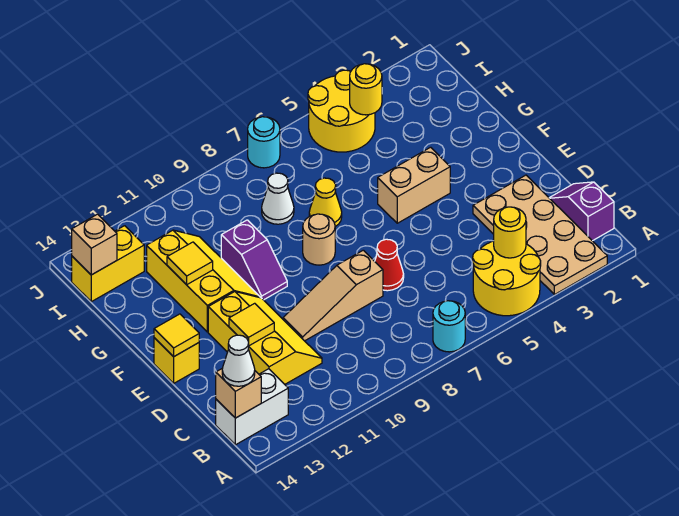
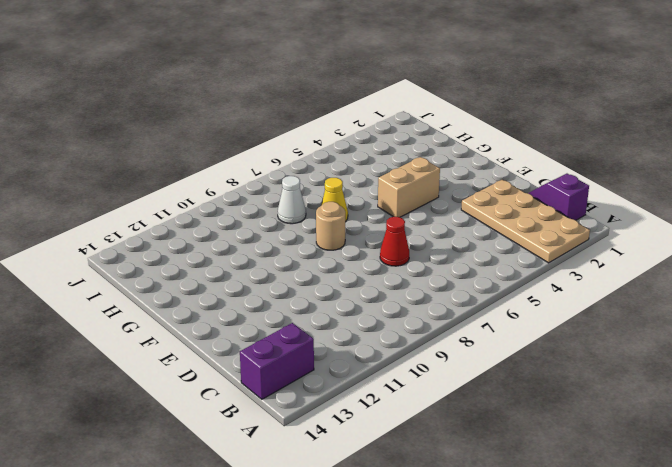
purple brick B13:B14 level 1 -> white brick B13:B14 level 1
none -> yellow round brick A4:B5 level 1
none -> cyan round brick A7 level 1
none -> yellow slope C11:E12 level 1 top 12

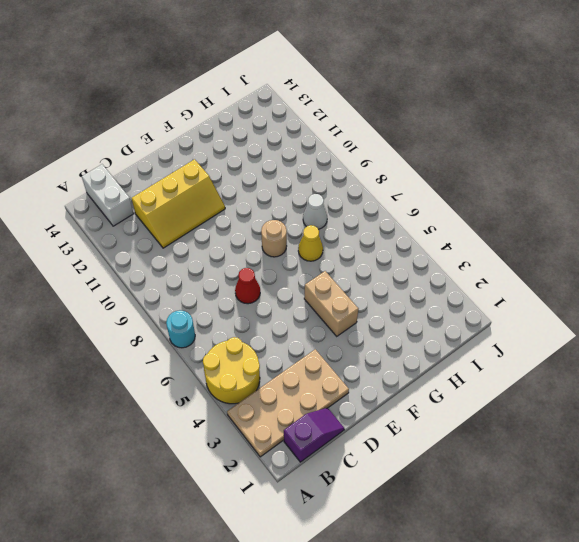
none -> tan slope D8:D10 level 1 top 8
none -> yellow brick E14 level 1
none -> purple slope F10:G10 level 1 top G

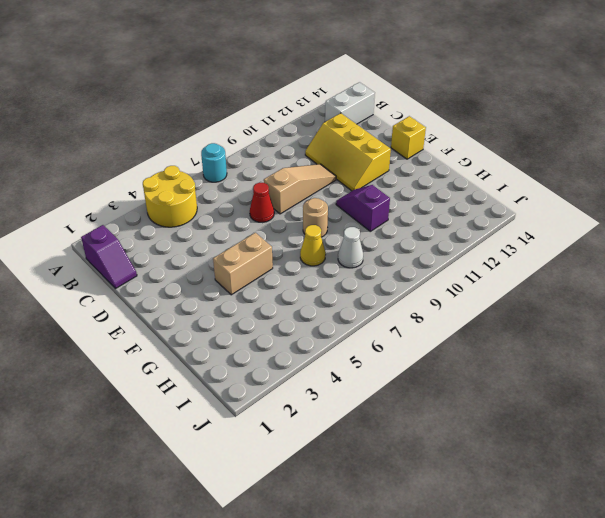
none -> tan plate A2:D3 level 1
none -> yellow slope F11:H12 level 1 top 12
none -> yellow round brick I4:J5 level 1

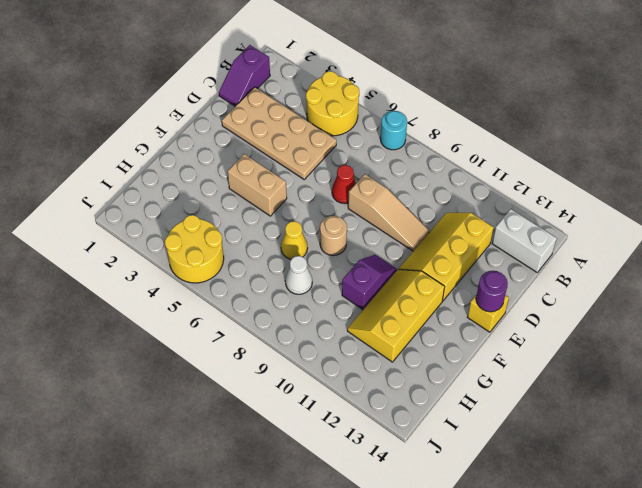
tan plate C2:D5 level 1 -> tan plate A2:D3 level 1
purple round brick E14 level 2 -> yellow tile E14 level 2
none -> yellow brick I13:I14 level 1
none -> cyan round brick J7 level 1
none -> yellow round brick B4 level 2

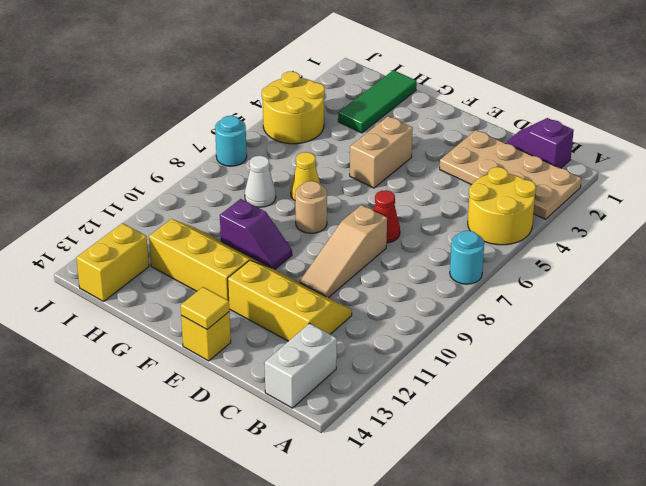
green tile H1:H3 level 1 -> none
none -> yellow round brick B4 level 2
none -> tan brick B14 level 2
none -> yellow tile D12 level 2

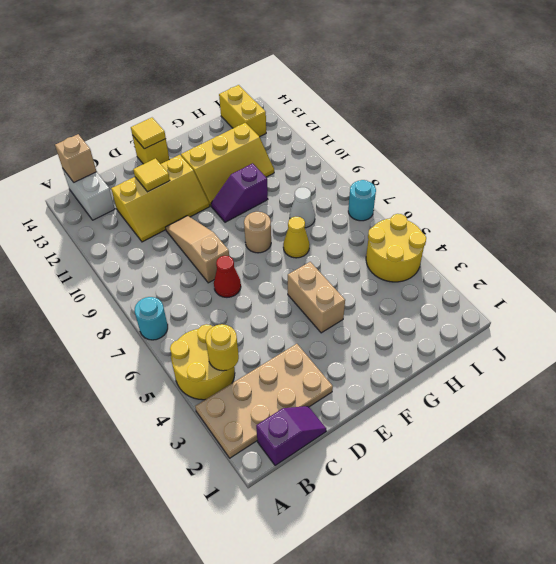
none -> yellow tile G12 level 2
none -> yellow round brick I4 level 2
none -> tan brick I14 level 2

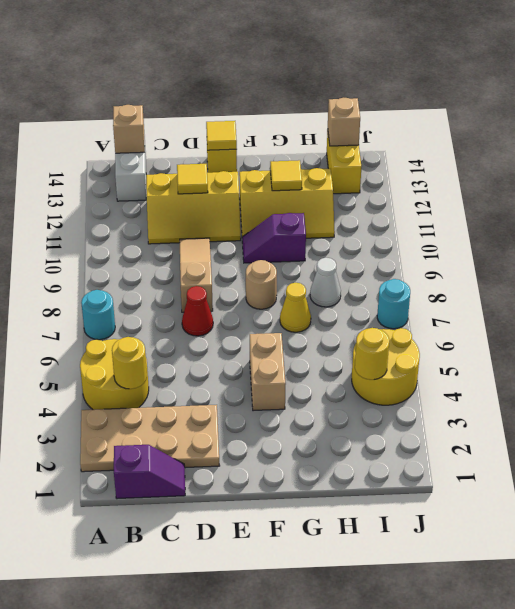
none -> white cone B14 level 3

